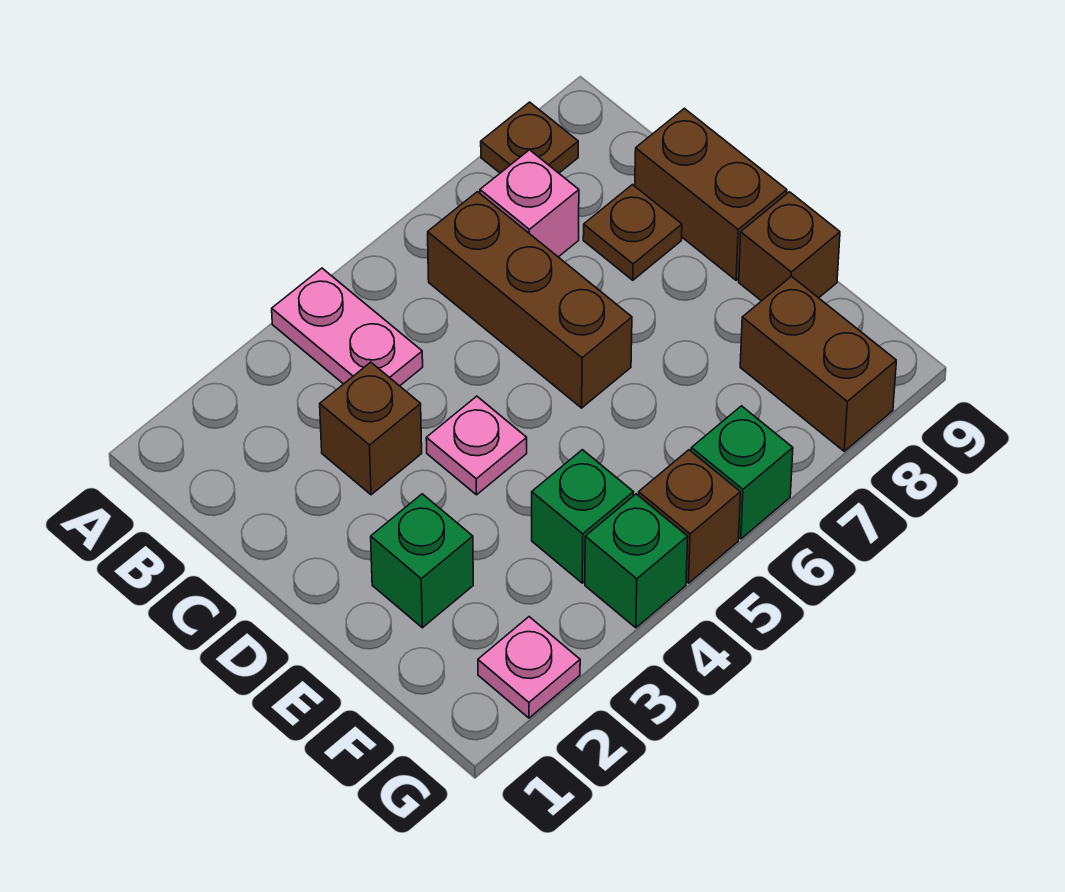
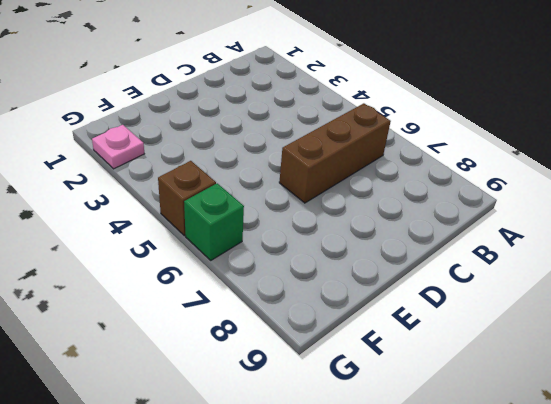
none -> pink plate A4:B4 level 1
none -> brown plate A8 level 1
none -> pink brick B7 level 1

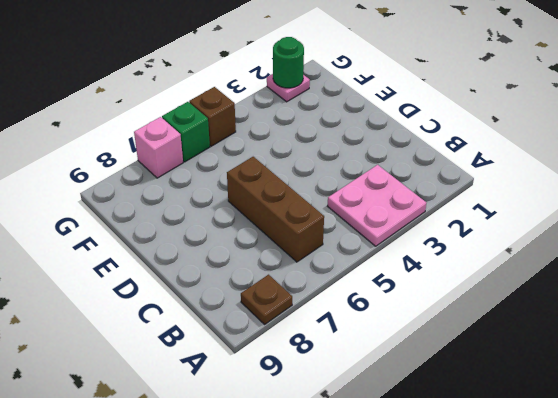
pink plate A3:B4 level 1 -> pink plate A4:B4 level 1
green round brick G2 level 2 -> none
pink brick G7 level 1 -> pink brick B7 level 1
none -> brown brick C3 level 1
none -> brown plate C8 level 1
none -> brown brick C9:D9 level 1

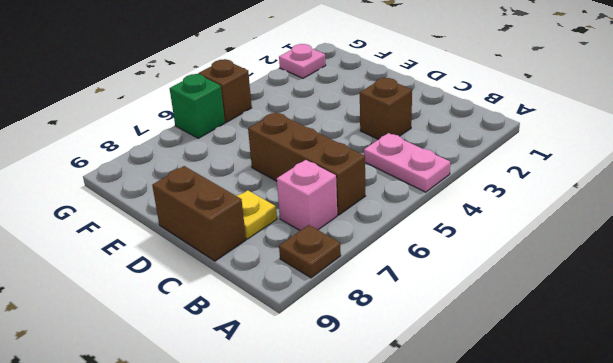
yellow plate C8 level 1 -> brown plate C8 level 1
none -> pink plate D4 level 1
none -> green brick E2 level 1
none -> brown brick E9 level 1

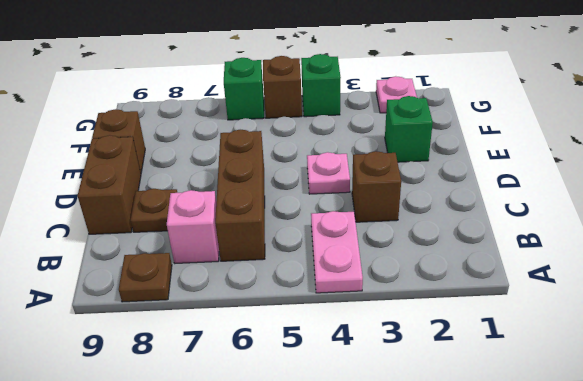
none -> green brick F4 level 1
none -> brown brick F8:G8 level 1

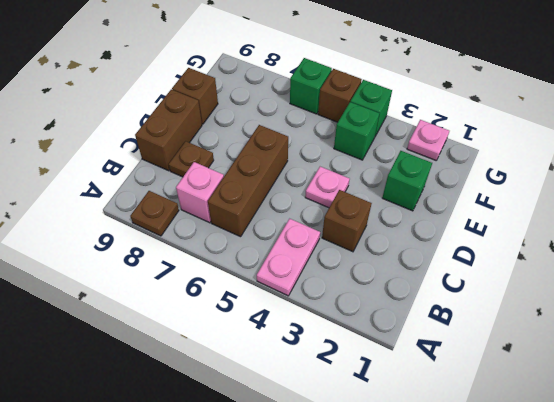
none -> brown brick F8:G8 level 1

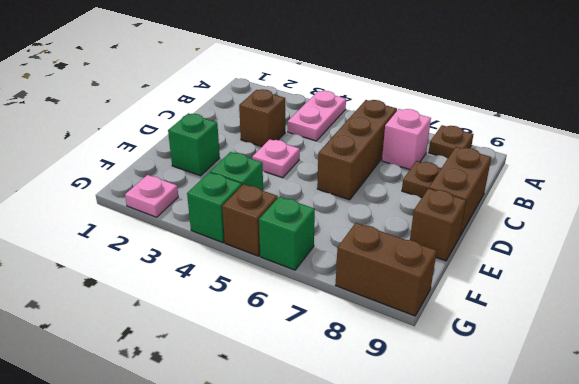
brown brick G8:G9 level 1 -> brown brick F8:G8 level 1

